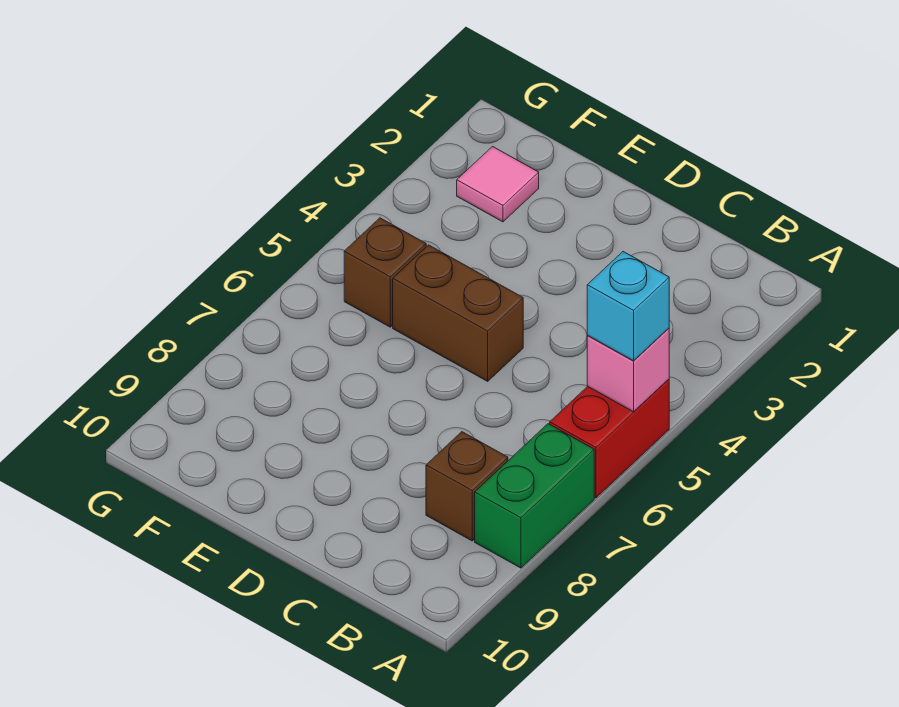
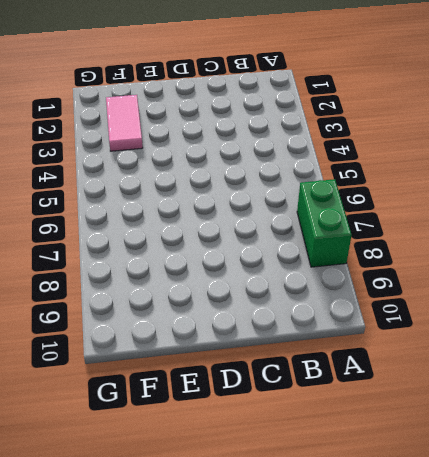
pink tile F2:F3 level 1 -> pink tile F2 level 1
none -> red brick A5:A6 level 1
none -> brown brick B8 level 1

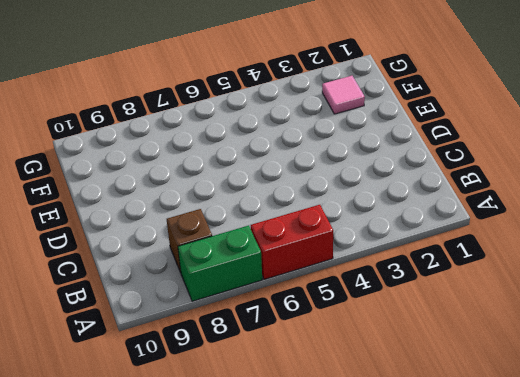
none -> brown brick D5:E5 level 1
none -> brown brick F5 level 1

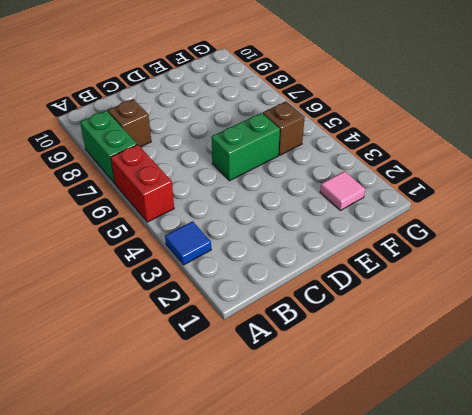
blue tile A3 level 1 -> none
green brick D5:E5 level 1 -> brown brick D5:E5 level 1
none -> pink brick A5 level 2
none -> cyan brick A5 level 3

